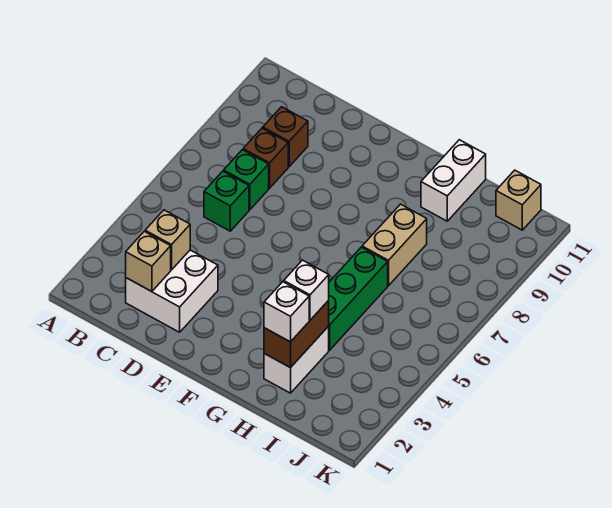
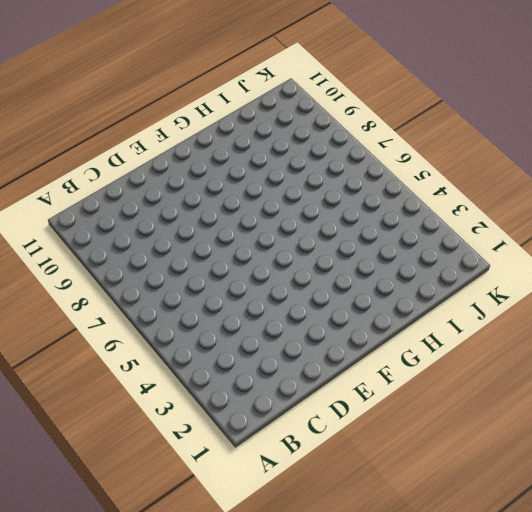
none -> white brick C2:D3 level 1
none -> green brick C6 level 1
none -> green brick C7 level 1

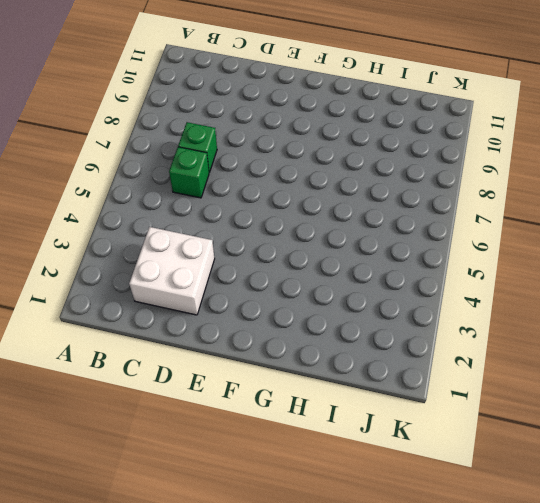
none -> brown brick C8 level 1
none -> brown brick C9 level 1
none -> white brick H2:H3 level 1

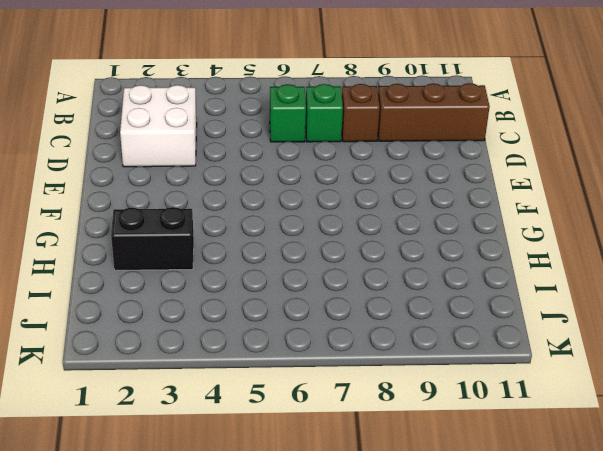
brown brick C9:C11 level 1 -> brown brick C9 level 1
black brick H2:H3 level 1 -> white brick H2:H3 level 1
none -> green brick H4:H6 level 1
none -> tan brick H7:H8 level 1
none -> white brick H10:H11 level 1

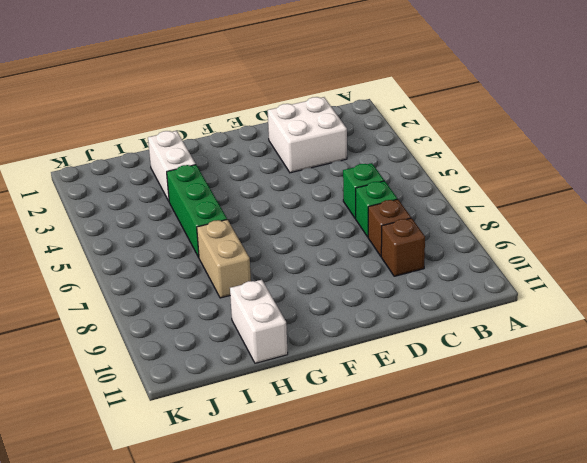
none -> tan brick J11 level 1
none -> tan brick C2 level 2
none -> tan brick C3 level 2

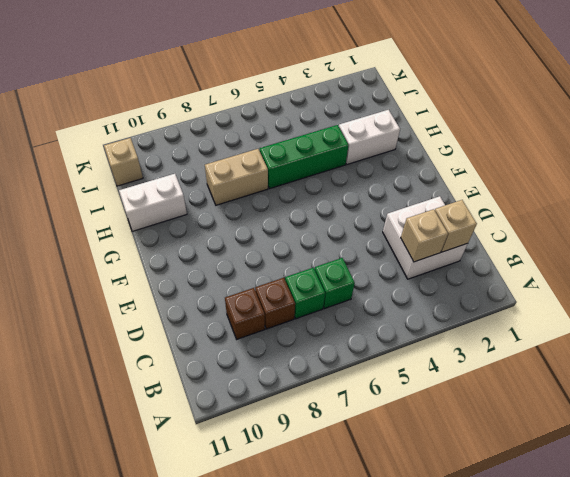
none -> brown brick H2:H3 level 2
none -> white brick H2 level 3
none -> white brick H3 level 3

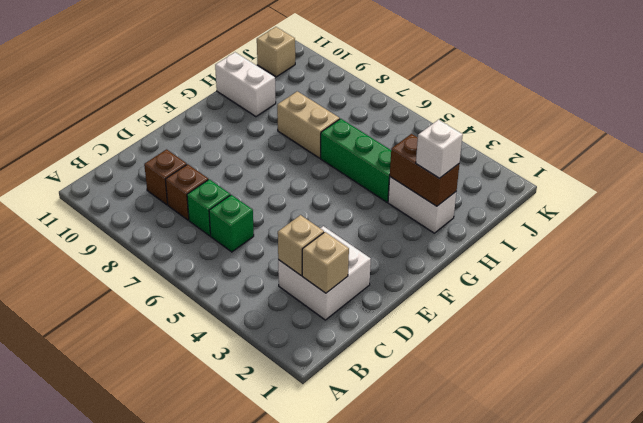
none -> white brick H3 level 3

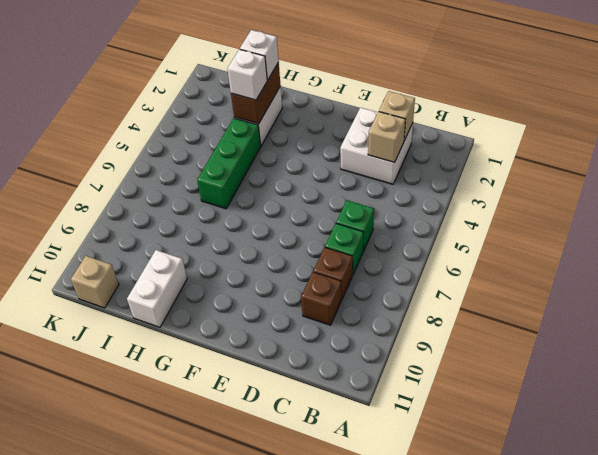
none -> tan brick H7:H8 level 1

